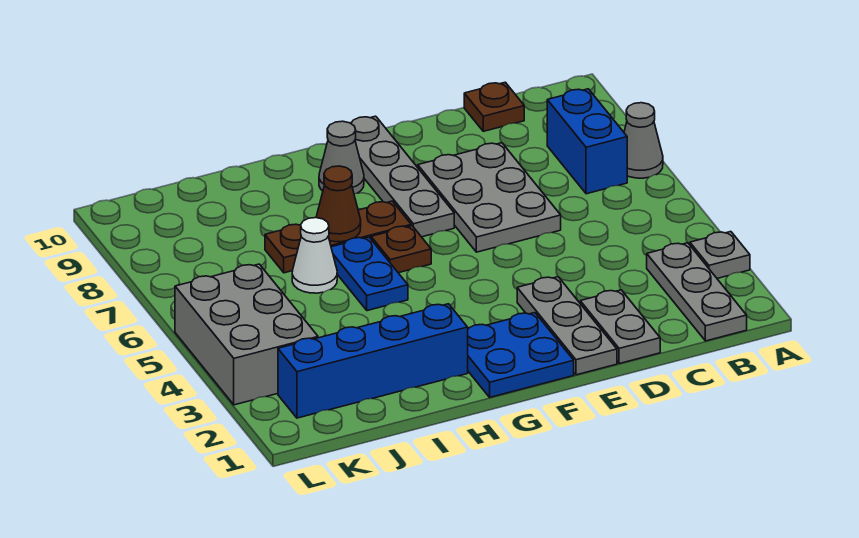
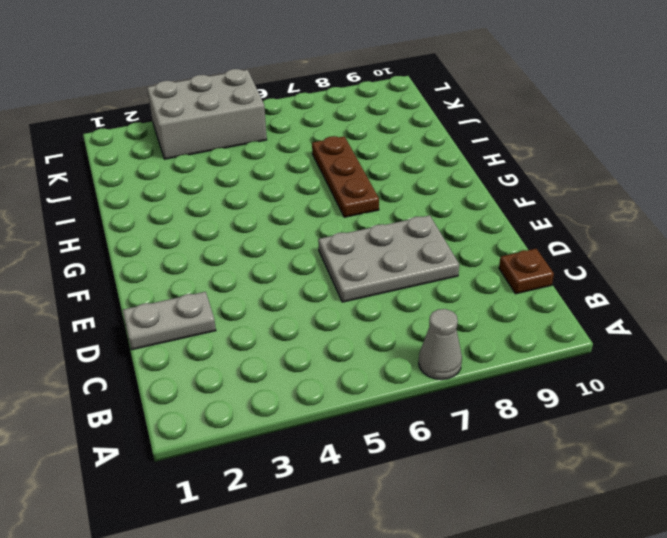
none -> grey plate A3 level 1
none -> grey plate B1:B3 level 1
none -> blue brick B7:B8 level 1

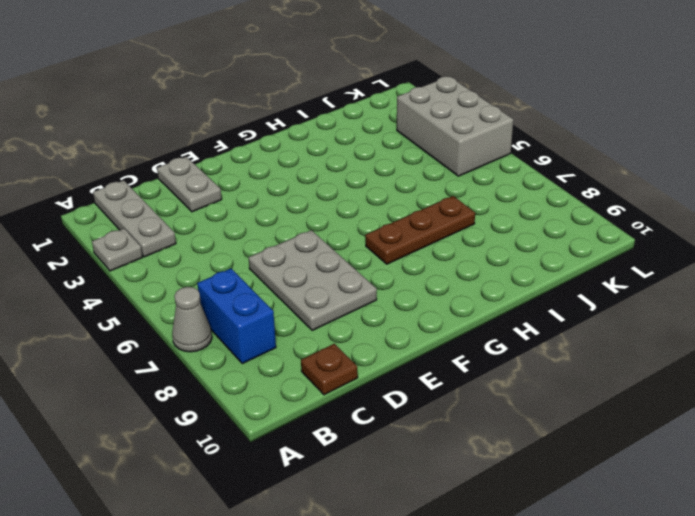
none -> grey plate E1:E3 level 1
none -> blue plate F1:G2 level 1
none -> grey plate F7:F10 level 1

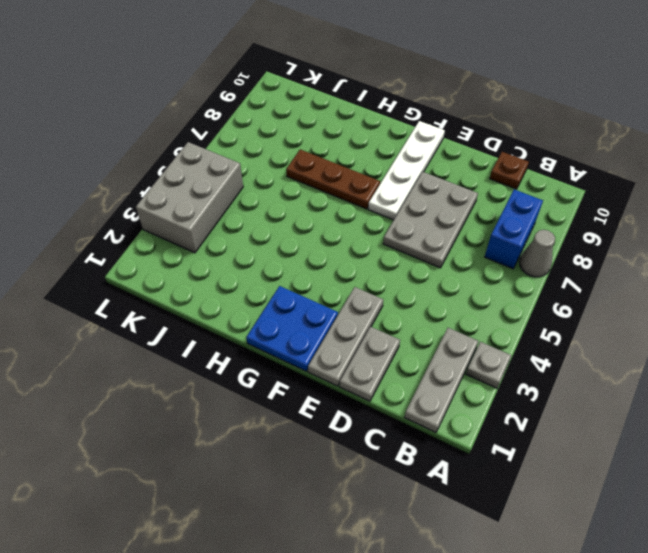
white plate F7:F10 level 1 -> grey plate F7:F10 level 1
none -> brown plate G6 level 1
none -> grey cone G9 level 1
none -> blue brick H2:K2 level 1

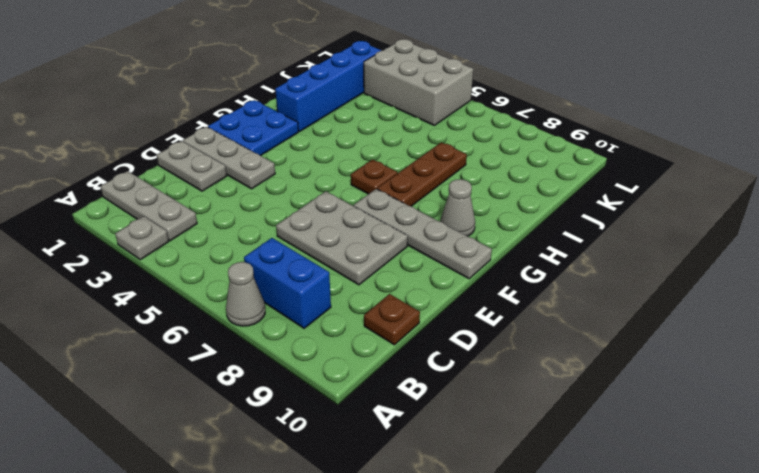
none -> blue plate H5:H6 level 1
none -> white cone I6 level 1
none -> brown cone H7 level 2

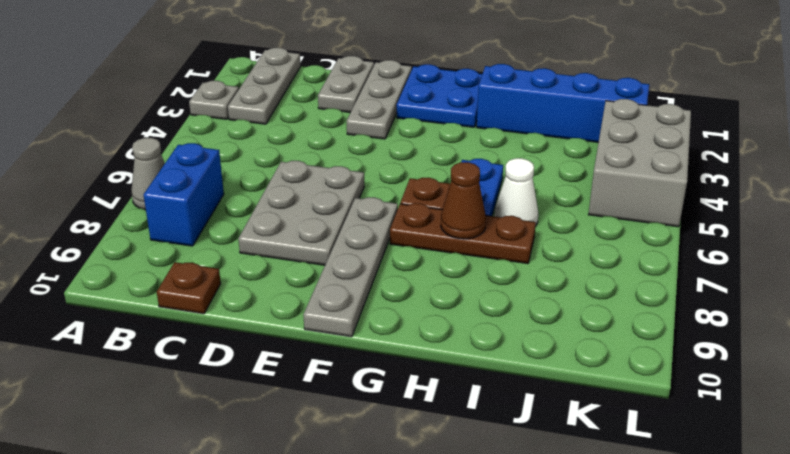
none -> grey cone G9 level 1

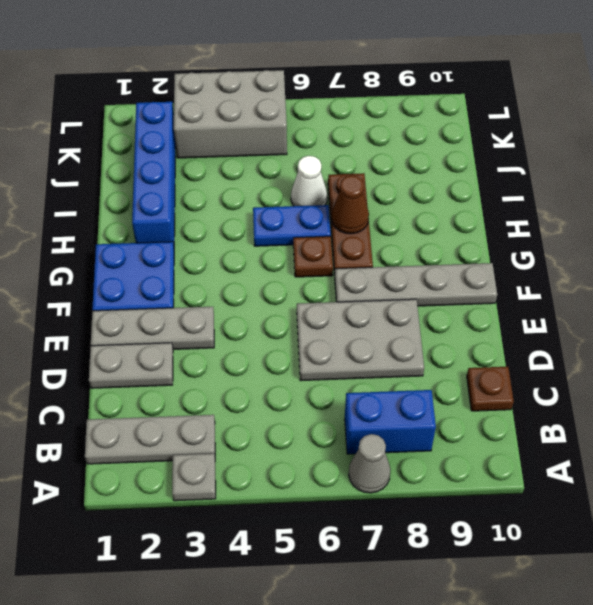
none -> grey cone G9 level 1

